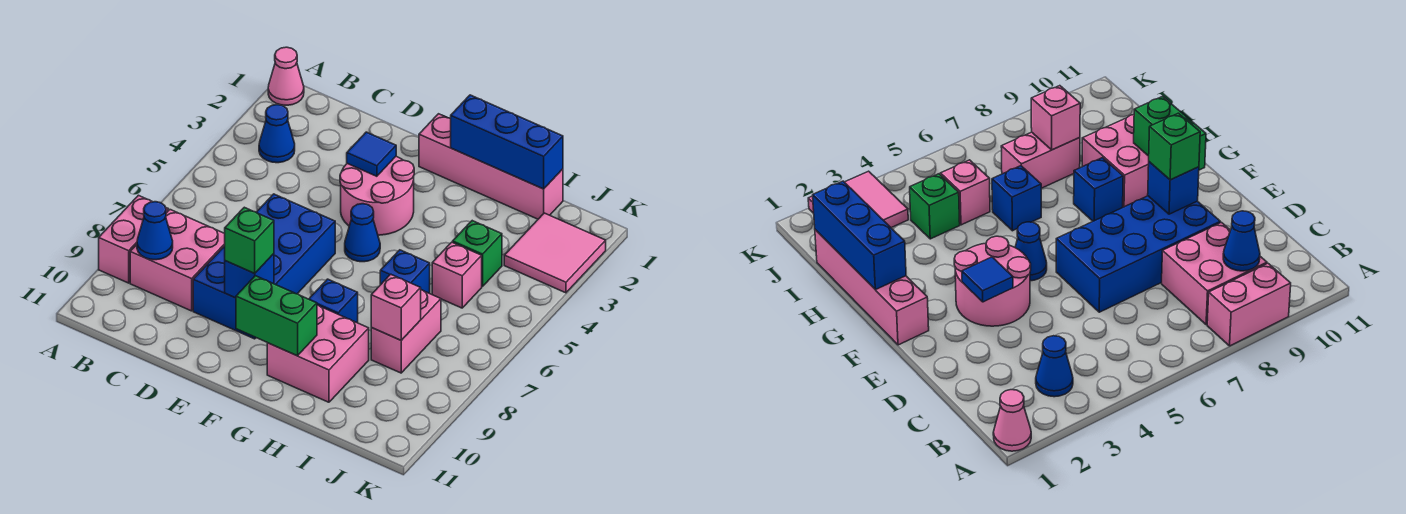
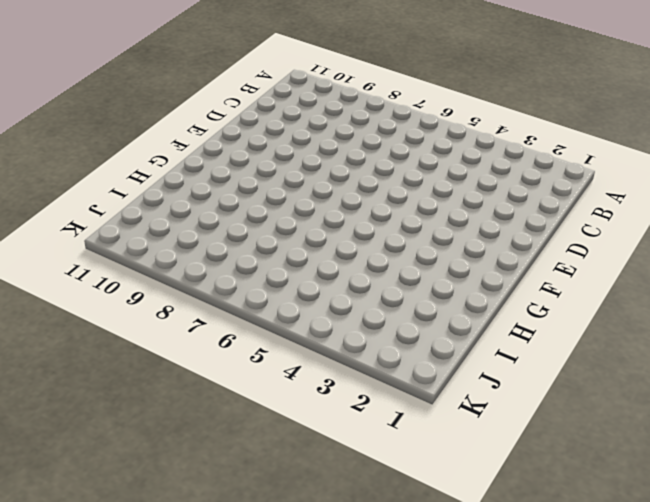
none -> pink cone A1 level 1
none -> pink brick A8:A9 level 1
none -> blue cone B3 level 1

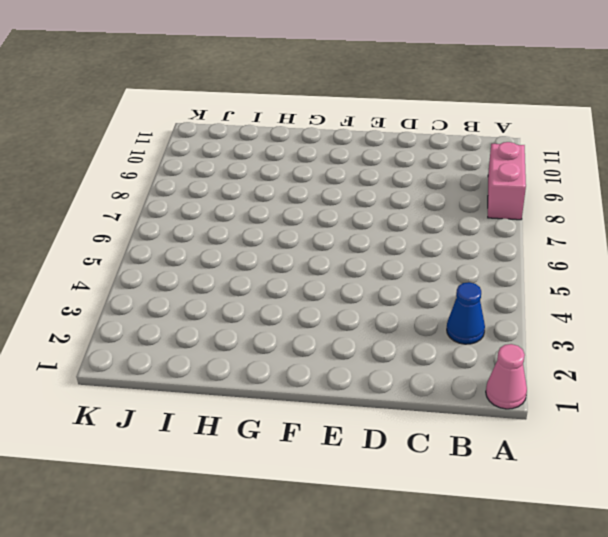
none -> pink brick B8:C9 level 1
none -> blue brick D6:E9 level 1
none -> pink round brick E3:F4 level 1

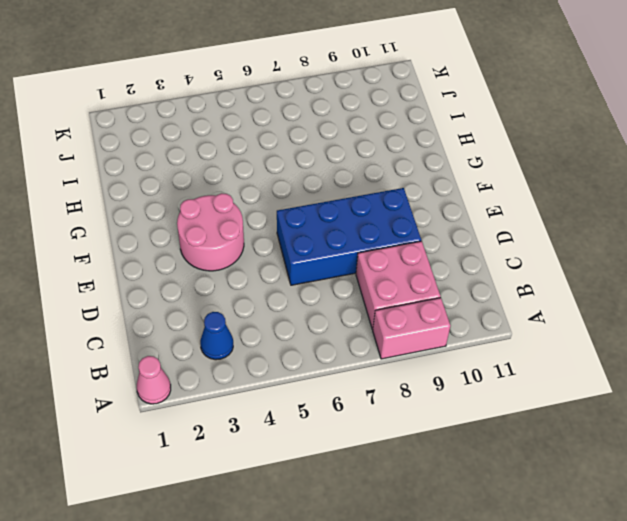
none -> pink brick F1:I1 level 1
none -> blue cone F5 level 1
none -> blue brick G8 level 1

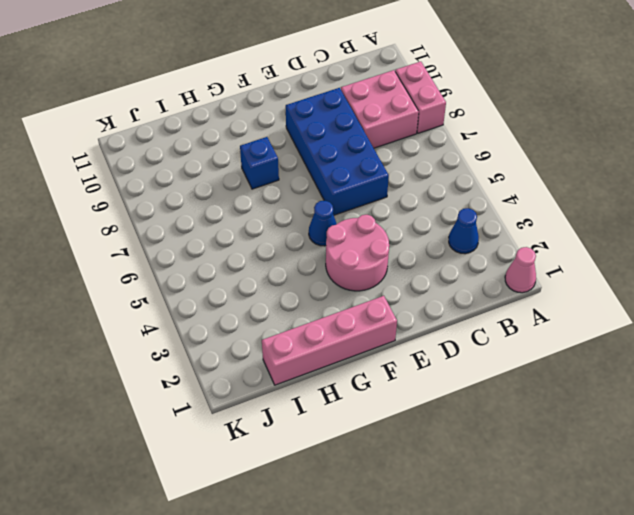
none -> pink brick G9:H10 level 1
none -> blue brick H6 level 1
none -> green brick I4 level 1

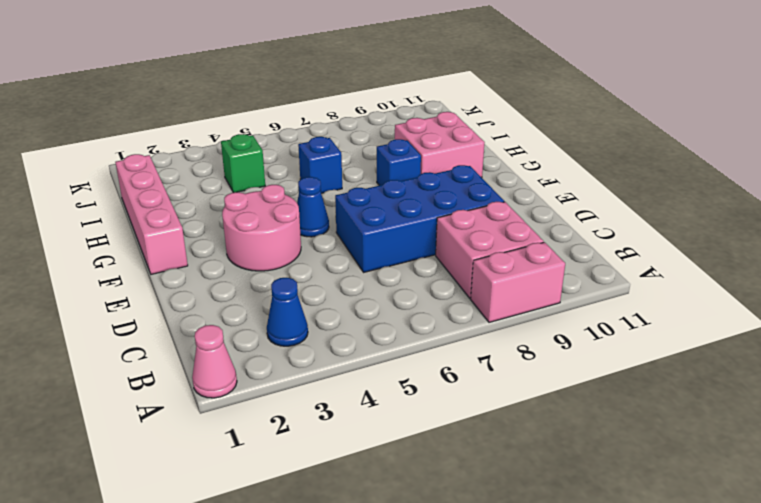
none -> pink brick I5 level 1
none -> pink brick I7:I8 level 1
none -> pink tile J2:K3 level 1

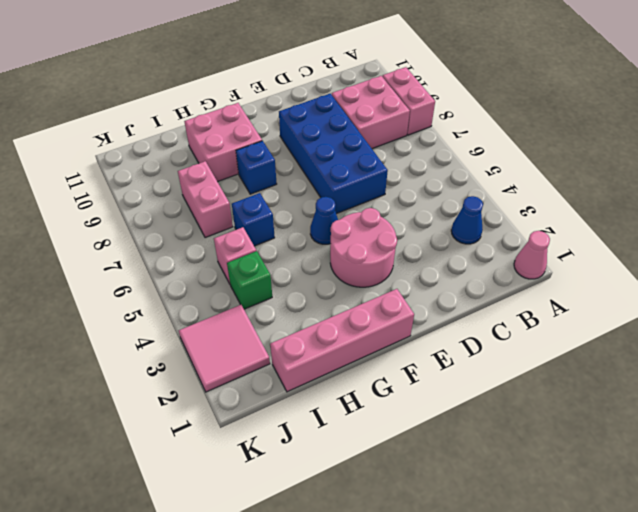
none -> blue cone B9 level 2
none -> blue tile E3 level 2
none -> blue brick E9 level 2

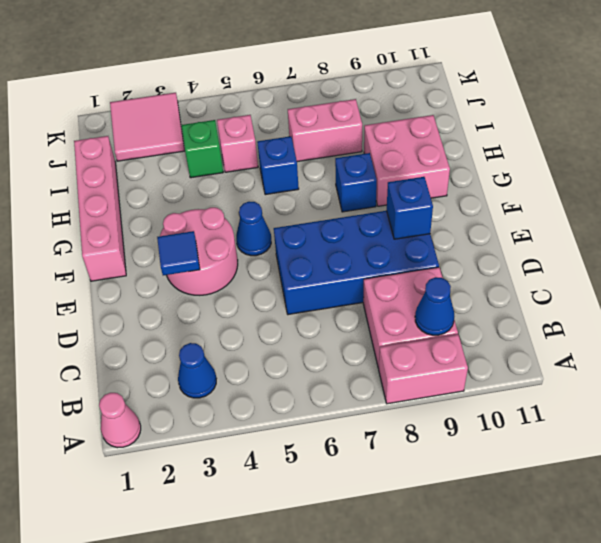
none -> green brick F10:G10 level 2
none -> blue brick G1:I1 level 2
none -> pink brick I8 level 2

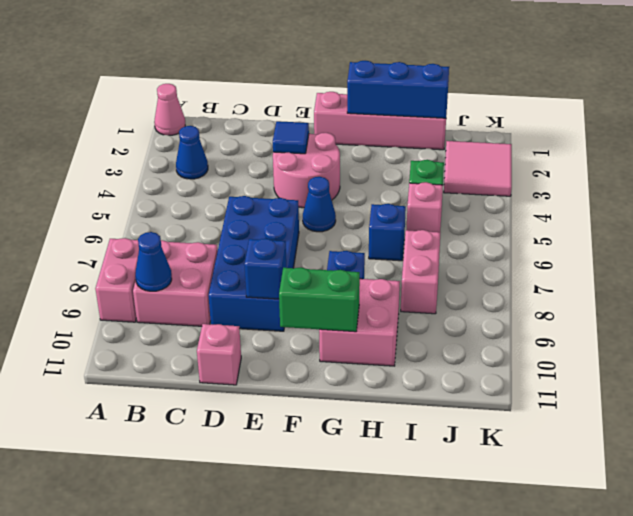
pink brick D11 level 1 -> pink brick I8 level 2
none -> green brick E9 level 3

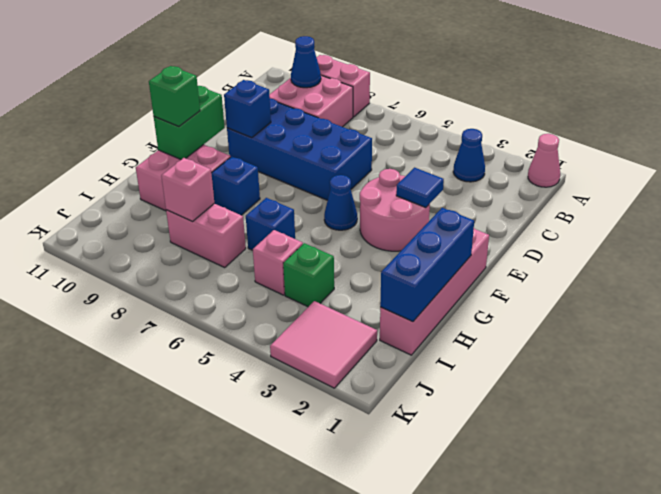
green brick G10 level 3 -> green brick E9 level 3

